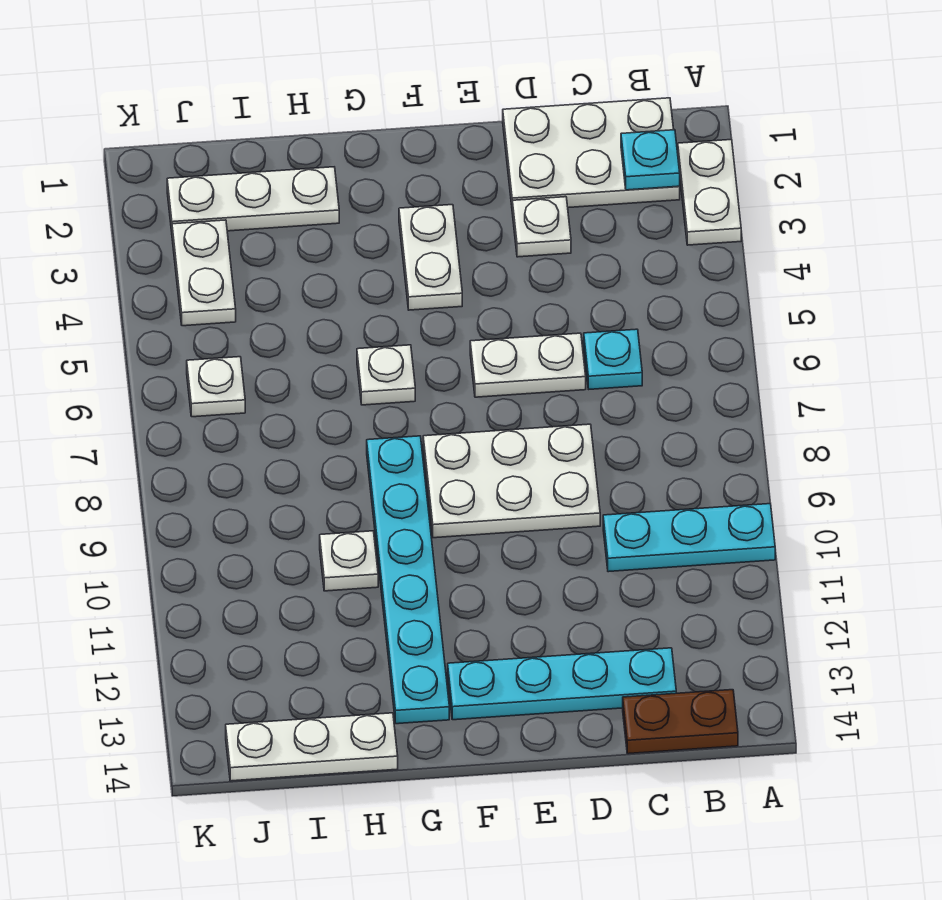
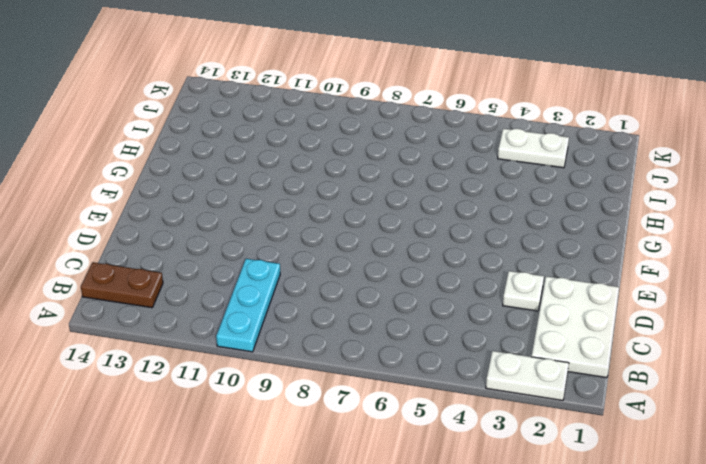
brown plate B13:B14 level 1 -> brown plate B14:C14 level 1
none -> cyan plate C6 level 1
none -> cyan plate C13:F13 level 1
none -> white plate D6:E6 level 1

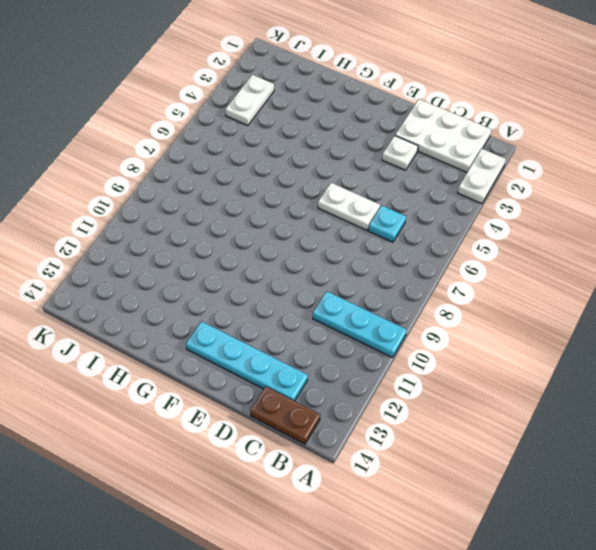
none -> white plate D8:F9 level 1
none -> white plate F3:F4 level 1
none -> white plate G6 level 1

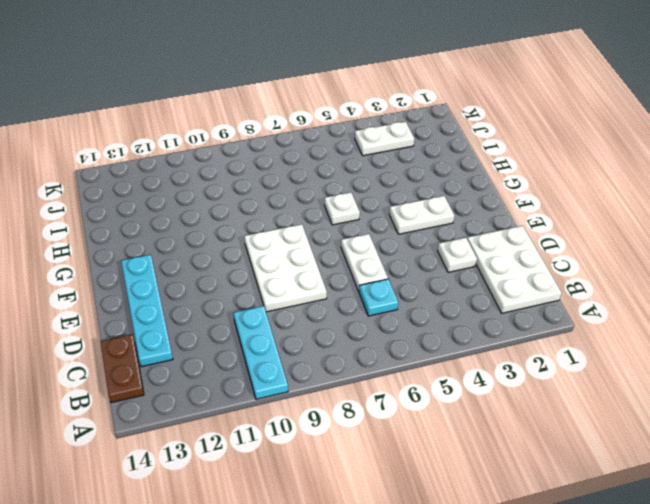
none -> white plate A2:A3 level 1
none -> cyan plate G8:G13 level 1
none -> white plate H2:J2 level 1

